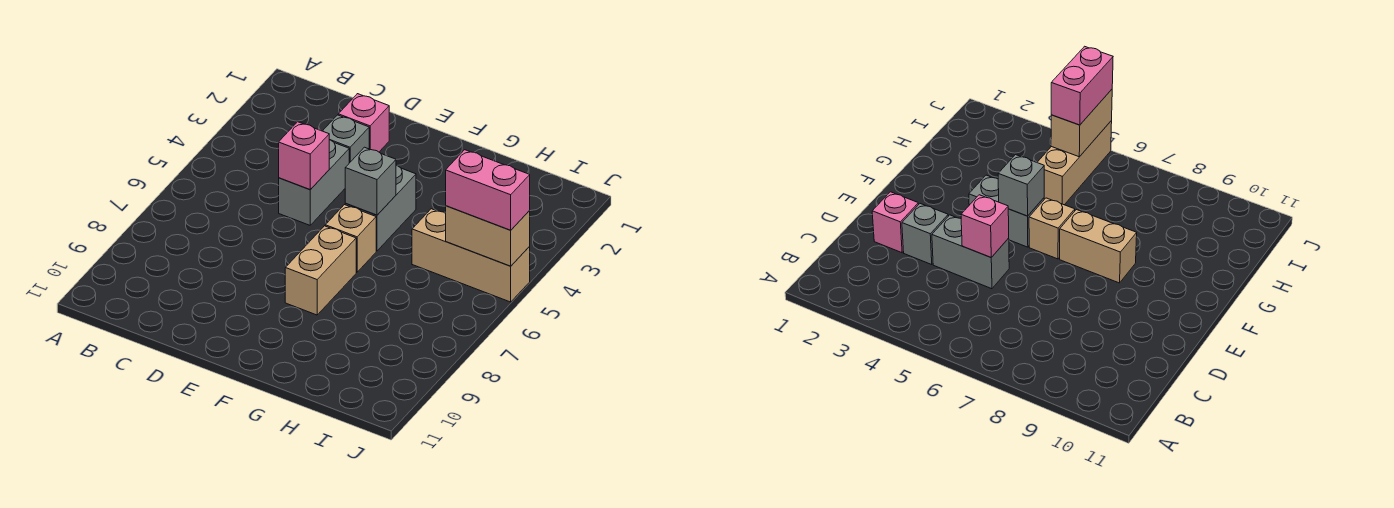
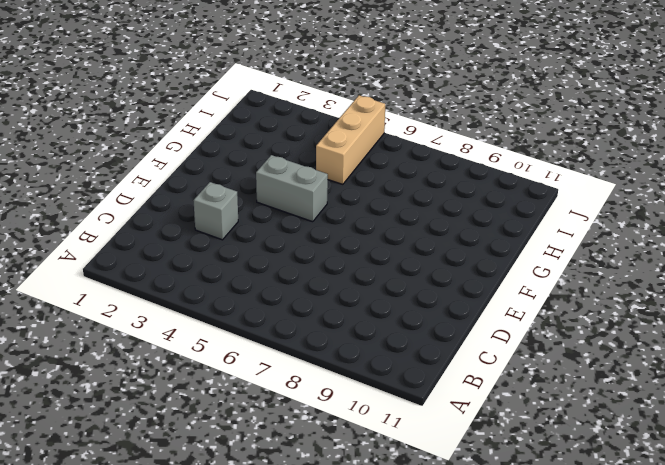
none -> pink brick D2 level 1
none -> grey brick D4:D5 level 1

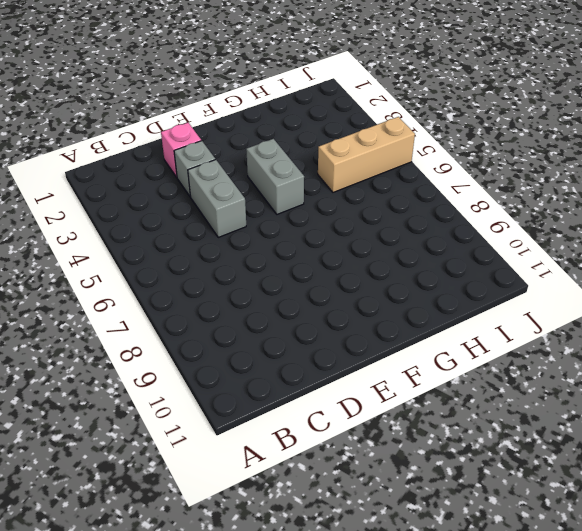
none -> tan brick F6 level 1
none -> tan brick F7:F8 level 1

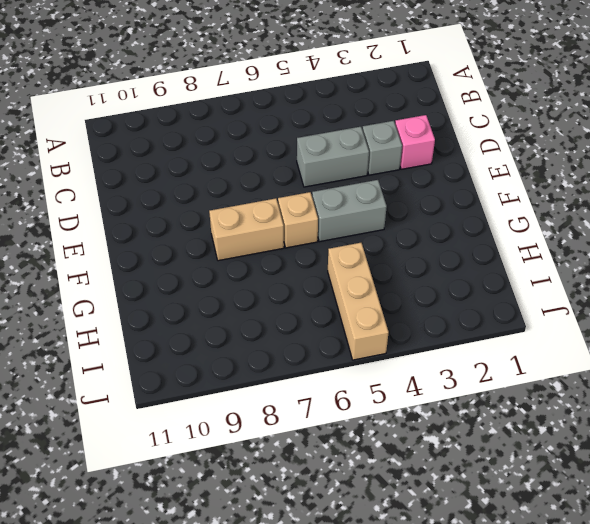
none -> pink brick D5 level 2
none -> grey brick F5 level 2

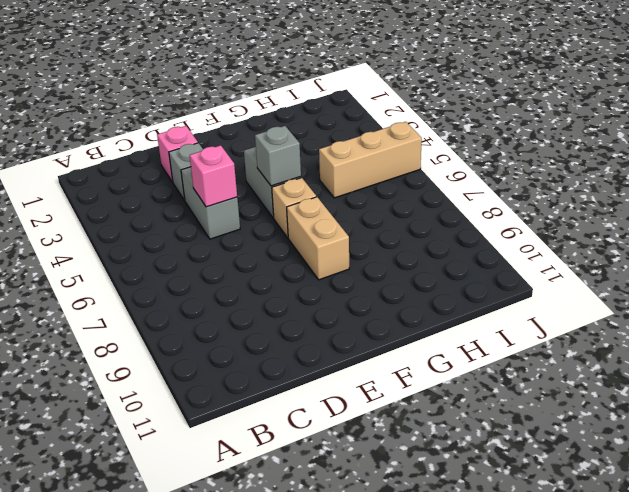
none -> tan brick I5:J5 level 2
none -> pink brick I5:J5 level 3

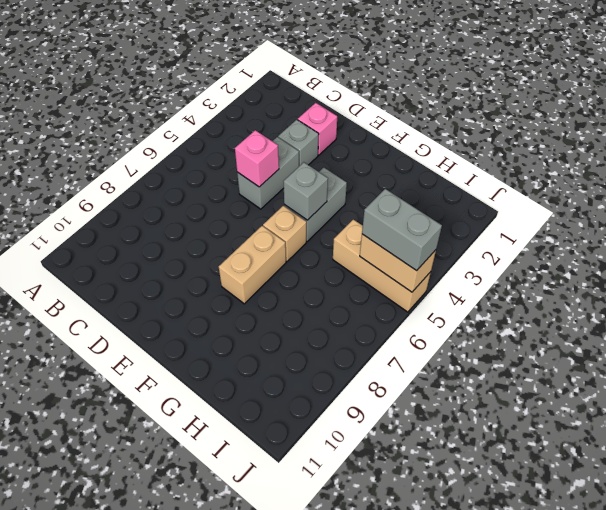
grey brick I5:J5 level 3 -> pink brick I5:J5 level 3

